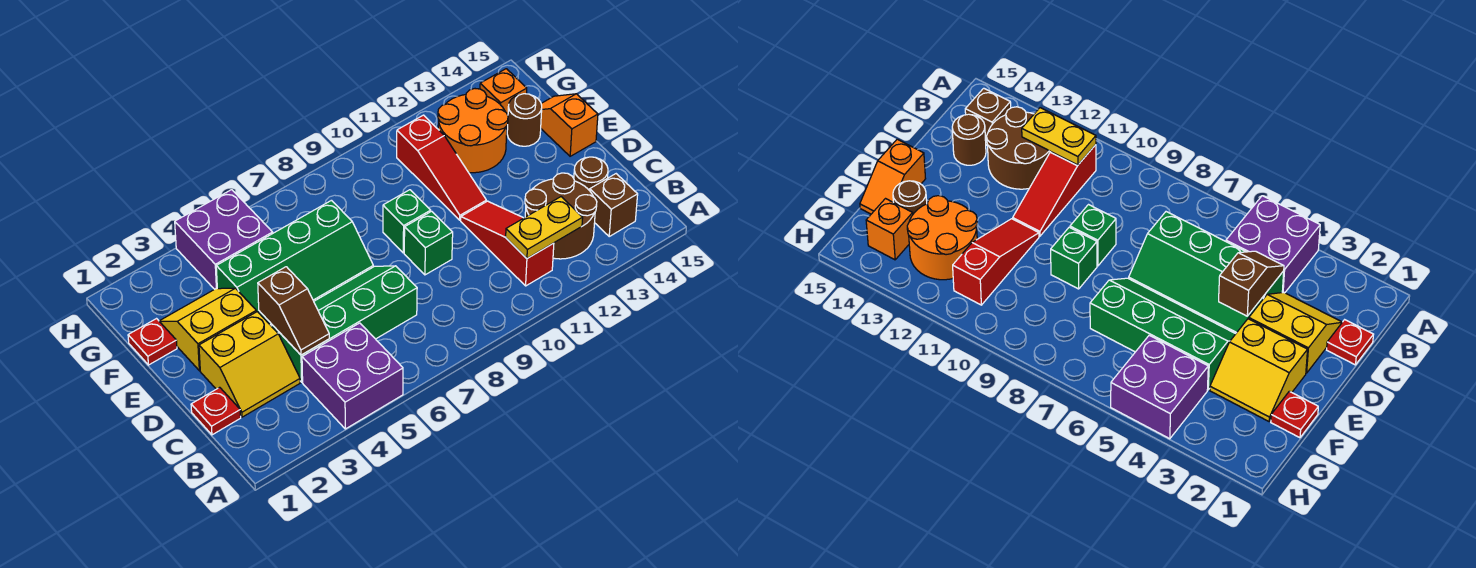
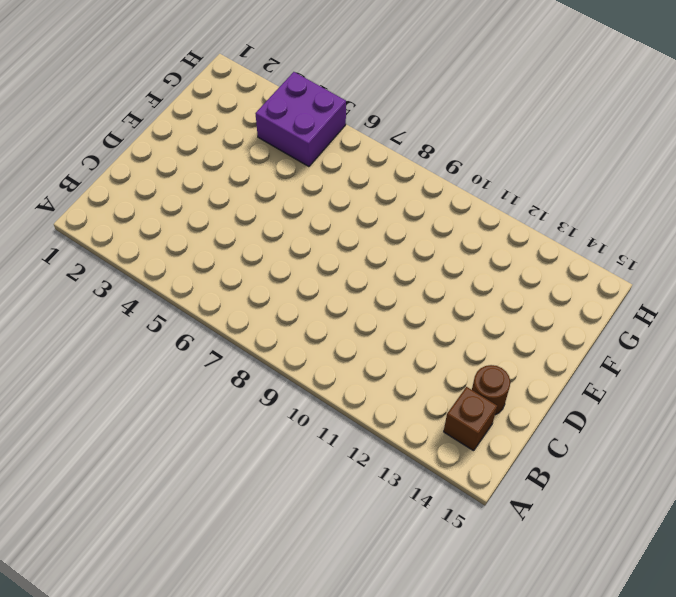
none -> purple brick A4:B5 level 1
none -> red slope B11:D11 level 1 top B
none -> brown round brick B12:C13 level 1

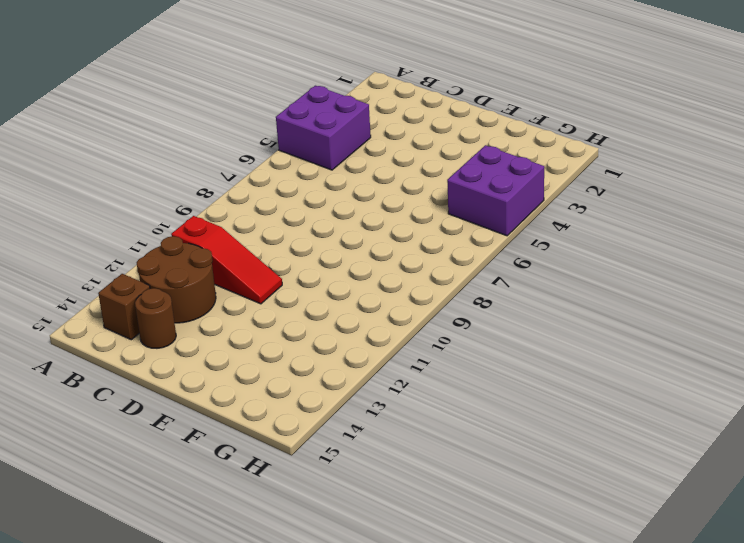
none -> red plate C1 level 1
none -> yellow slope C2:D3 level 1 top D
none -> green slope C4:D7 level 1 top C

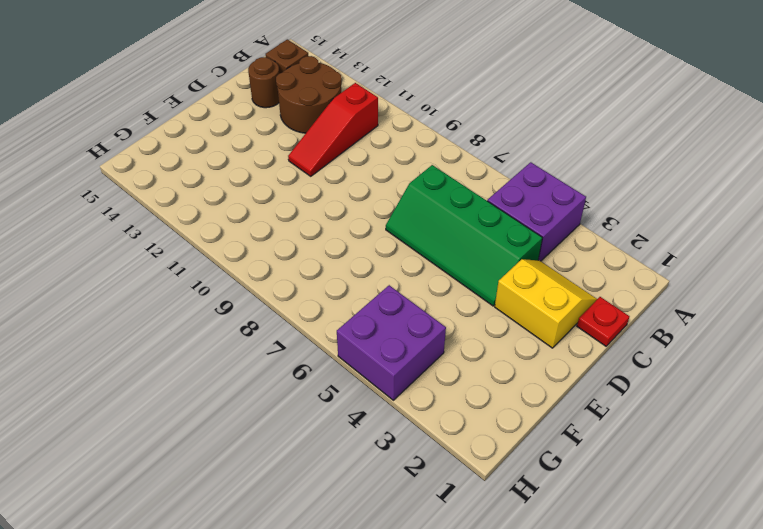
none -> green brick D9 level 1
none -> yellow slope E2:F3 level 1 top E
none -> green slope E4:F7 level 1 top F

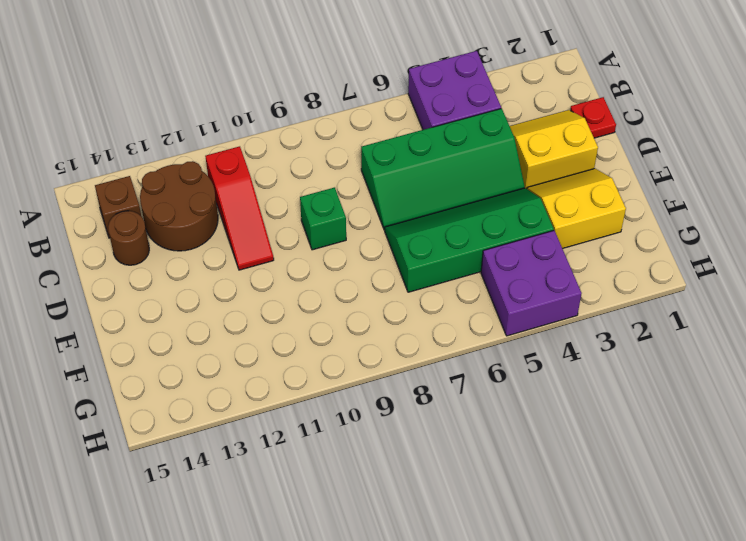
yellow slope E2:F3 level 1 top F -> yellow slope E2:F3 level 1 top E
none -> green brick E9 level 1
none -> red slope E11:G11 level 1 top G
none -> orange slope E15:F15 level 1 top E

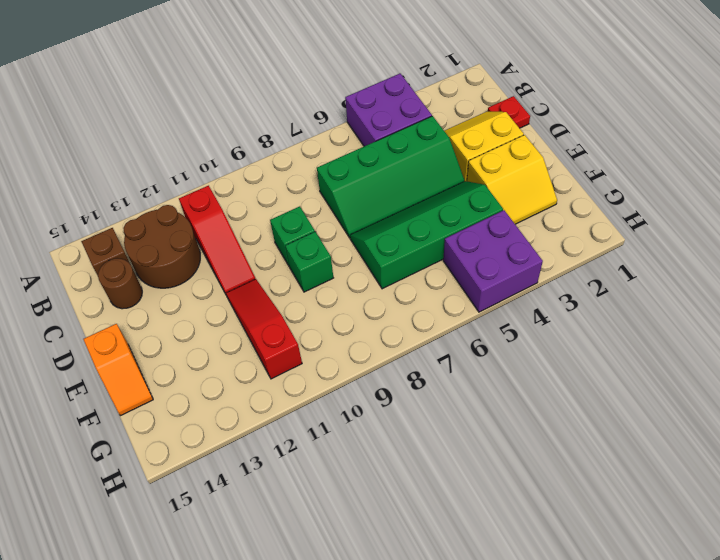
none -> red plate F1 level 1
none -> orange round brick F12:G13 level 1
none -> brown round brick F14 level 1

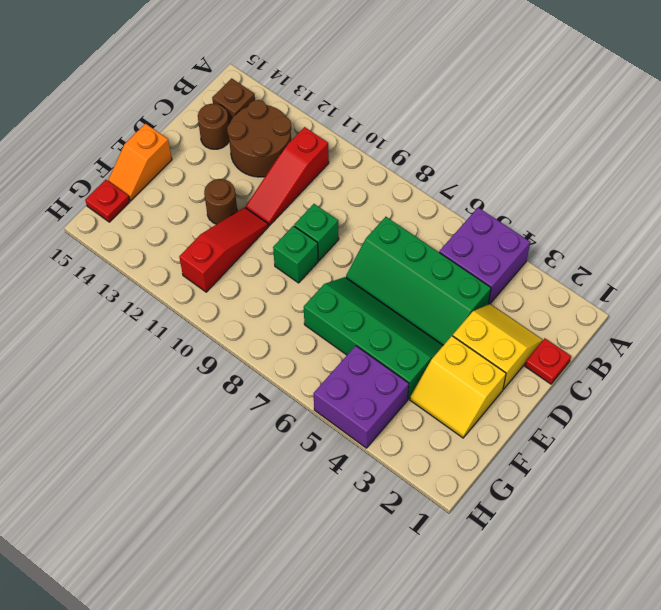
brown round brick E12 level 1 -> brown round brick F14 level 1
red plate G15 level 1 -> red plate F1 level 1
none -> orange round brick F12:G13 level 1
none -> orange brick G14 level 1
none -> yellow plate B11:B12 level 2

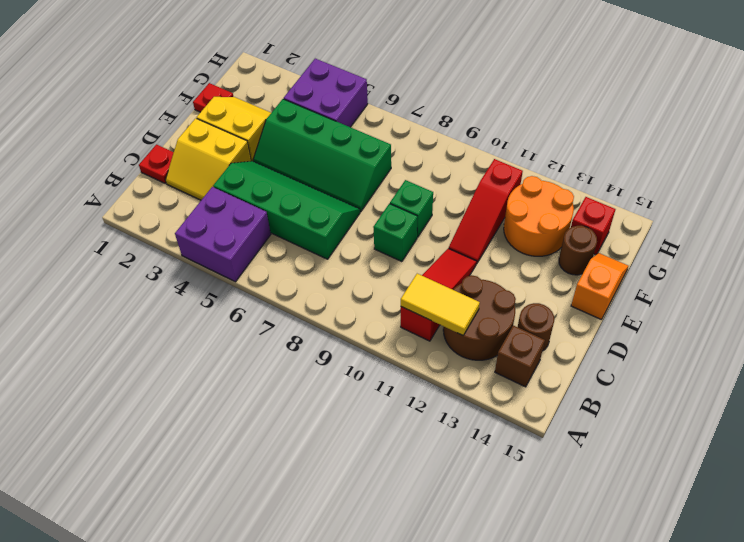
yellow tile B11:B12 level 2 -> yellow plate B11:B12 level 2
red brick G14 level 1 -> orange brick G14 level 1
none -> brown slope C4:D4 level 2 top D

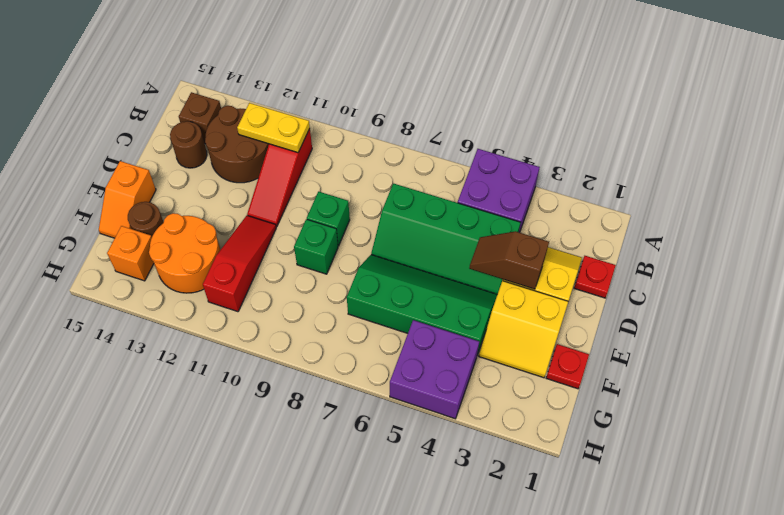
brown slope D3:D4 level 2 top 3 -> brown slope C4:D4 level 2 top D

